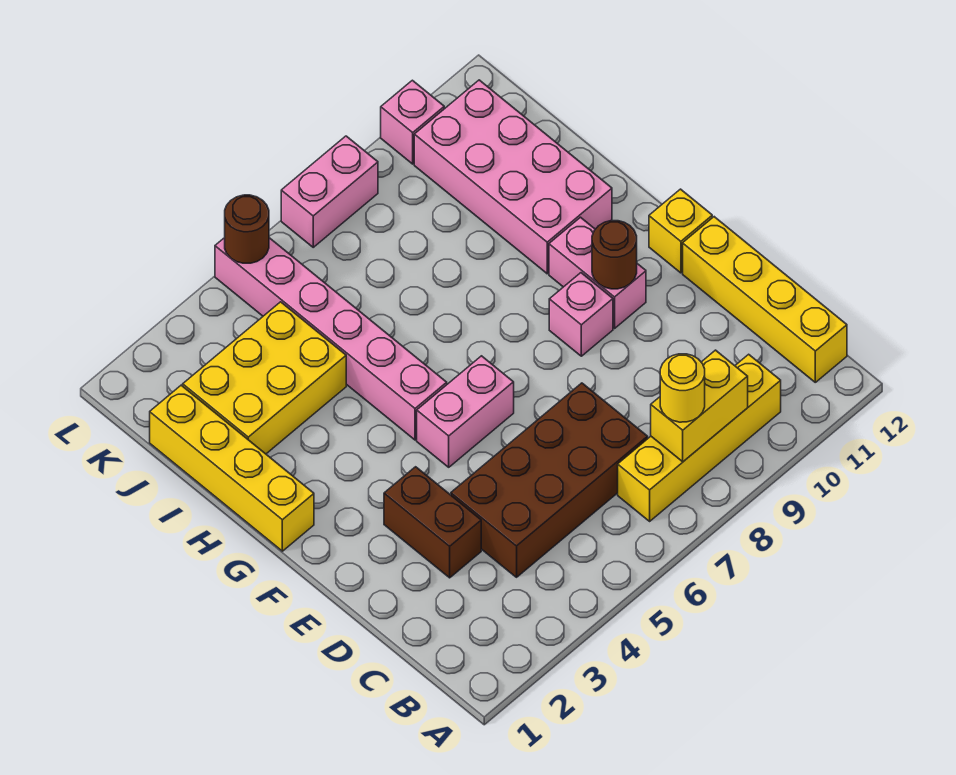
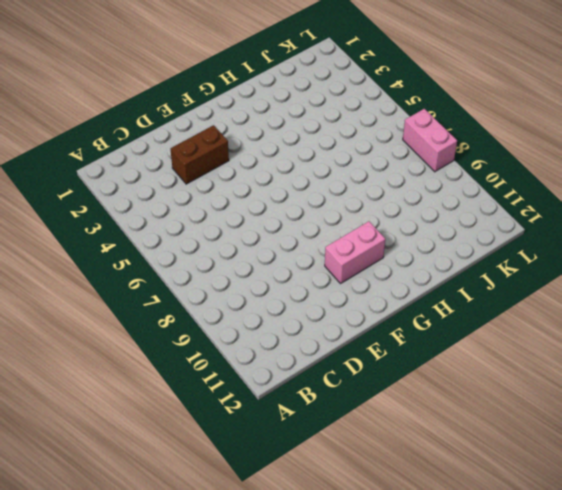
none -> yellow brick B7:B10 level 1
none -> yellow brick B12:E12 level 1
none -> brown brick C4:D7 level 1

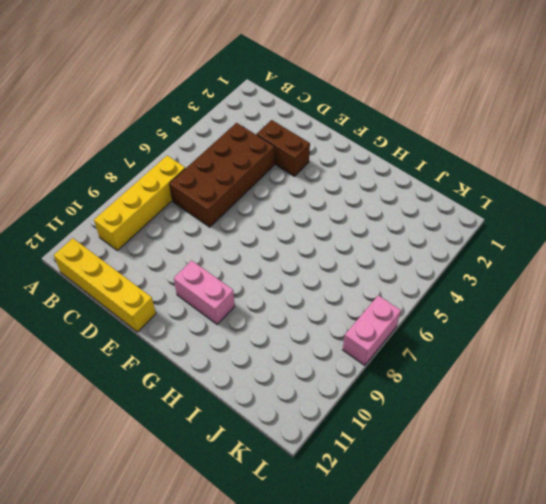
none -> pink brick F5:F6 level 1
none -> pink brick F9 level 1
none -> yellow brick F12 level 1

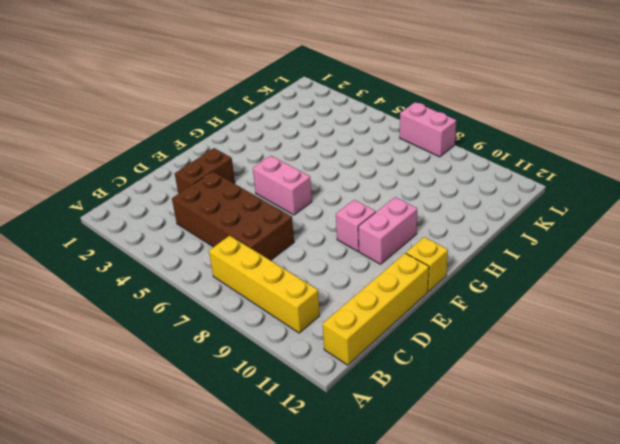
none -> yellow brick G1:J1 level 1
none -> pink brick G5:L5 level 1
none -> pink brick H10:K11 level 1

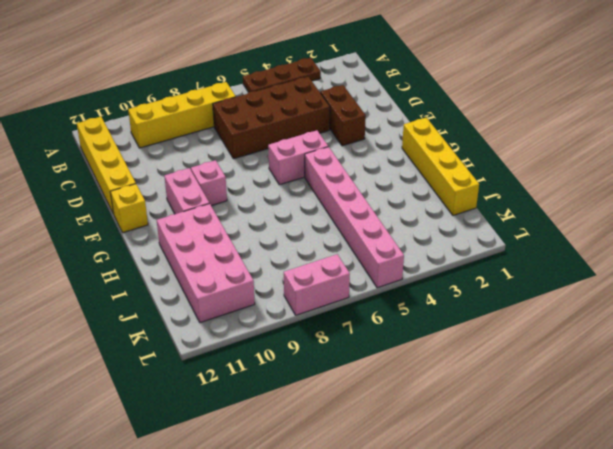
brown plate A3:A5 level 1 -> none
none -> yellow brick I2:J4 level 1
none -> pink brick L10 level 1
none -> yellow brick B8:B9 level 2

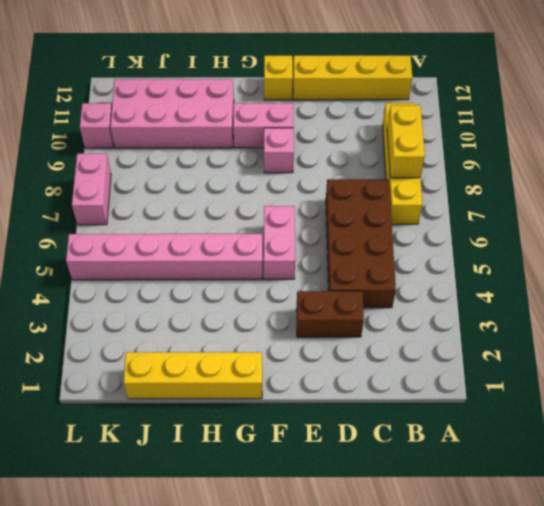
none -> yellow brick I2:J4 level 1
none -> brown round brick F10 level 2
none -> brown round brick L5 level 2

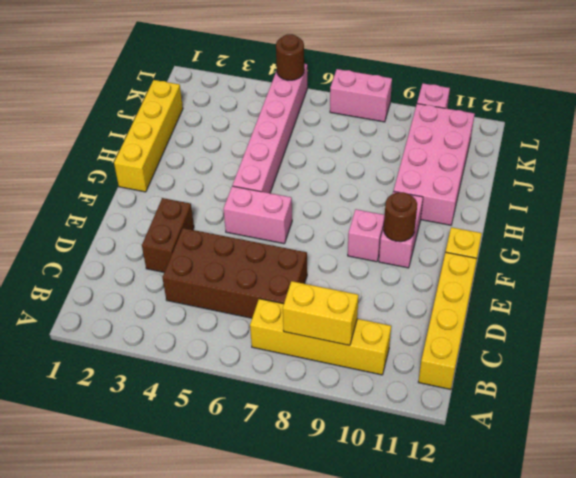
none -> yellow brick I2:J4 level 1
none -> yellow round brick B8 level 3

